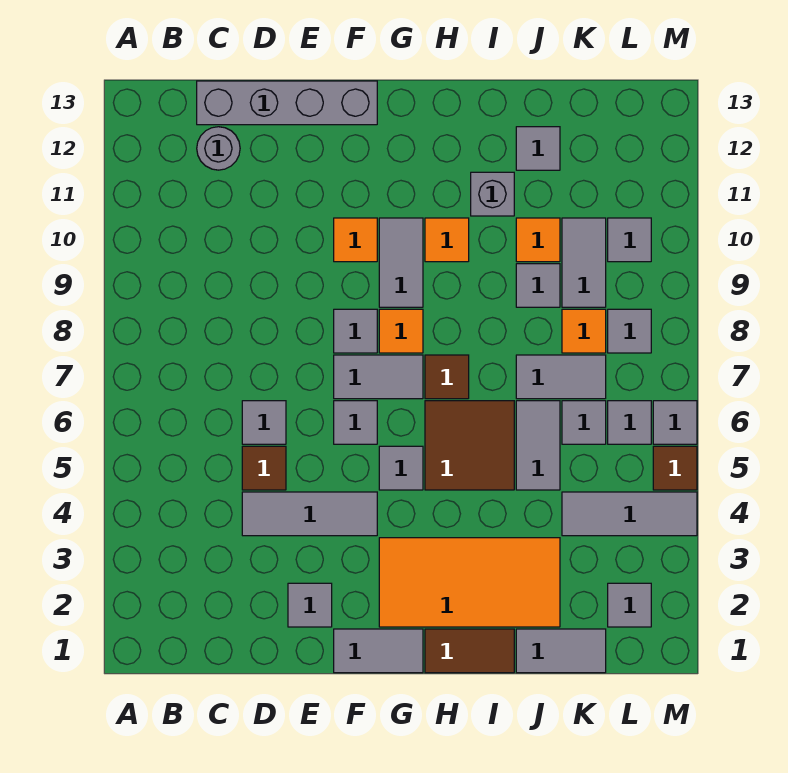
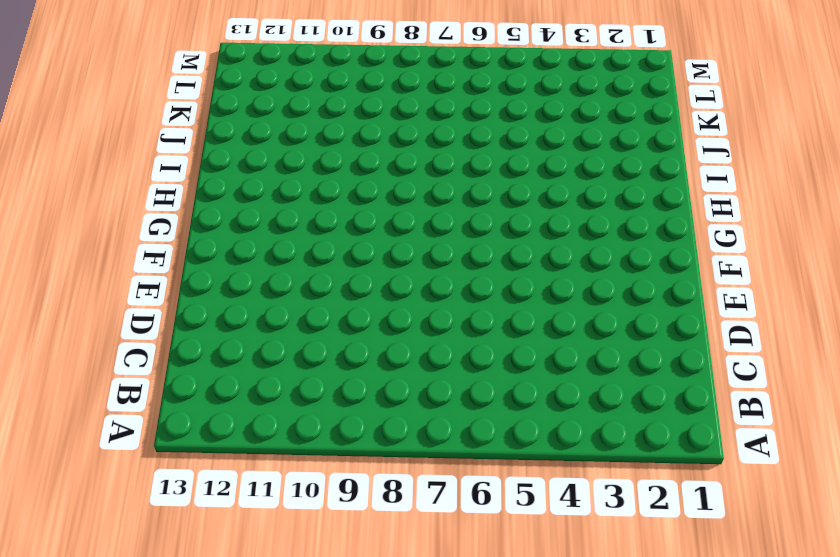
none -> grey round brick C12 level 1
none -> grey brick C13:F13 level 1
none -> grey tile D4:F4 level 1
none -> brown tile D5 level 1

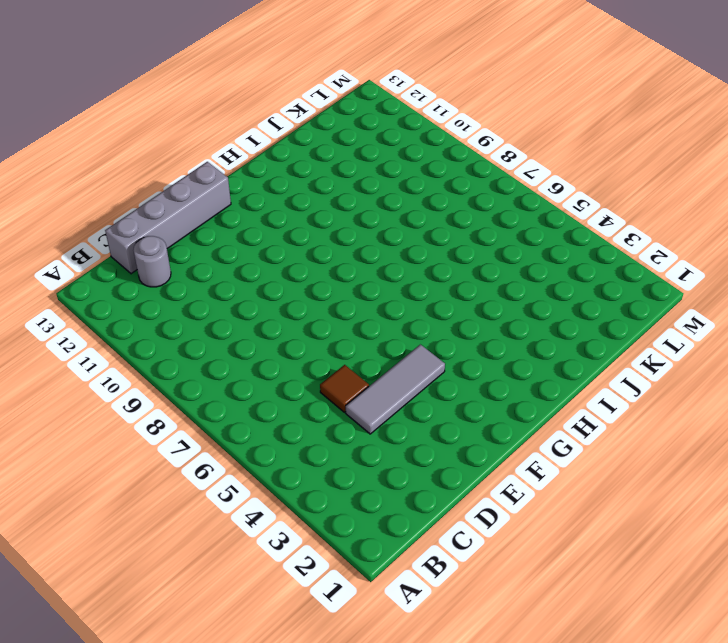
none -> grey tile D6 level 1
none -> grey tile E2 level 1
none -> grey tile F1:G1 level 1
none -> grey tile F6 level 1

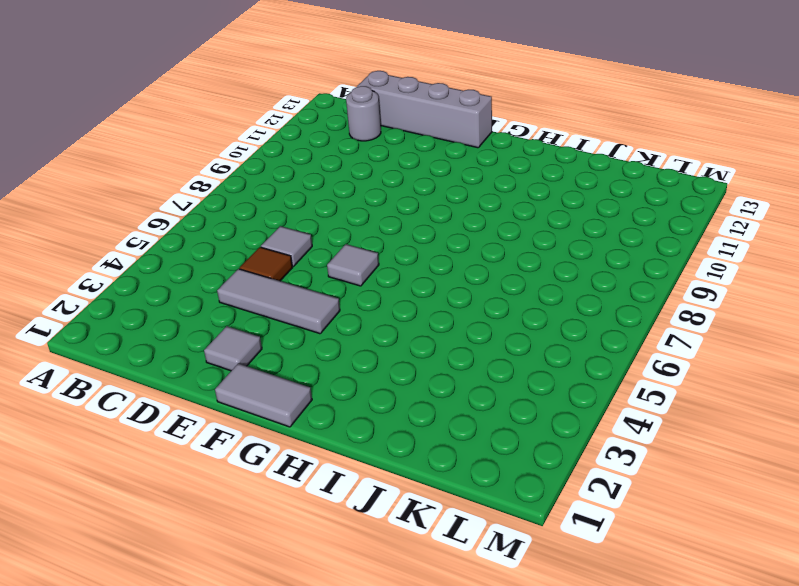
none -> grey tile F7:G7 level 1
none -> grey tile F8 level 1
none -> orange tile F10 level 1
none -> orange tile G2:J3 level 1

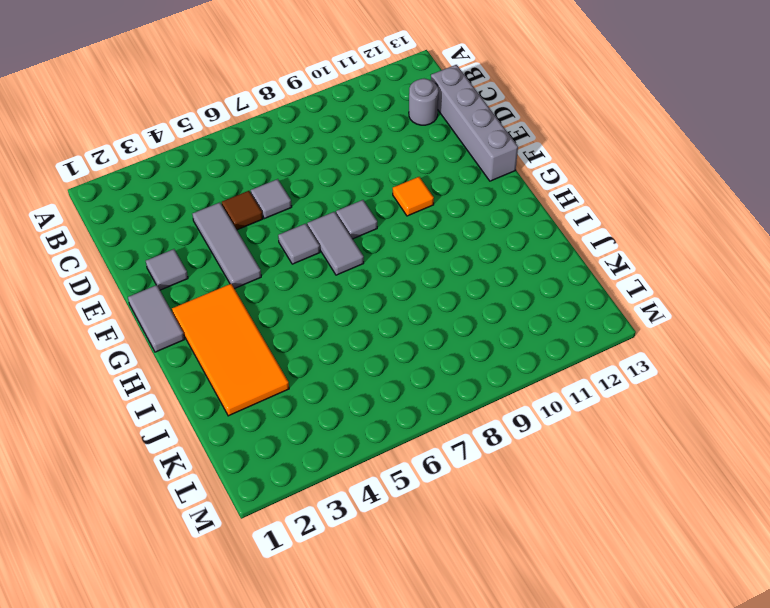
none -> grey tile G5 level 1
none -> orange tile G8 level 1
none -> grey tile G9:G10 level 1
none -> brown tile H1:I1 level 1

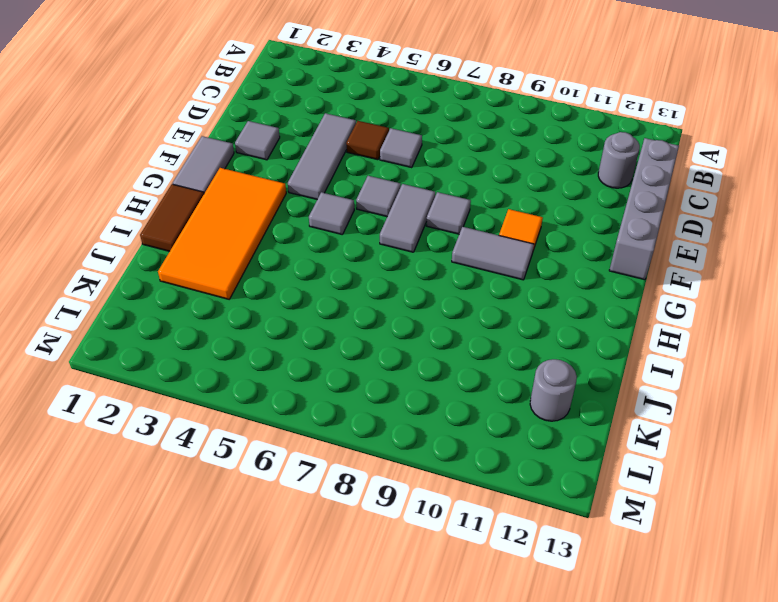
grey round brick K12 level 1 -> none
none -> orange tile G8 level 1
none -> brown tile H5:I6 level 1
none -> brown tile H7 level 1
none -> orange tile H10 level 1

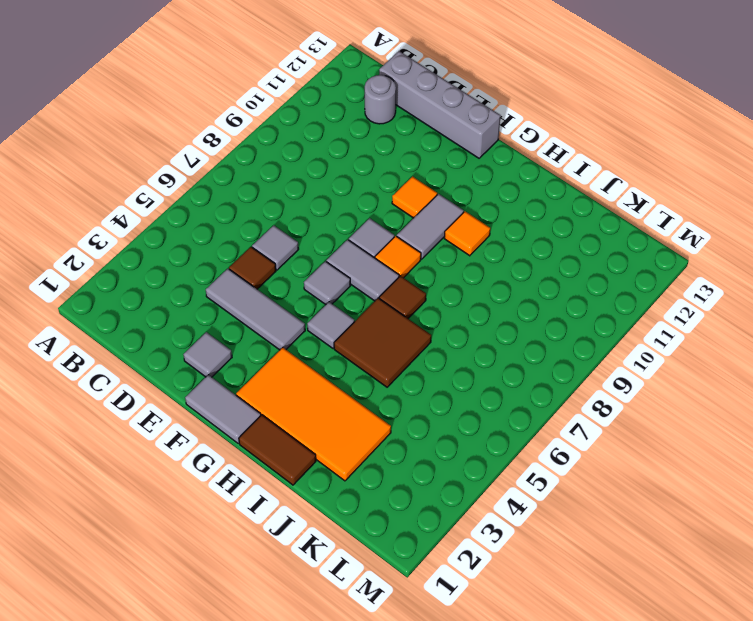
none -> grey brick I11 level 1
none -> grey tile J1:K1 level 1
none -> grey tile J5:J6 level 1
none -> grey tile J7:K7 level 1

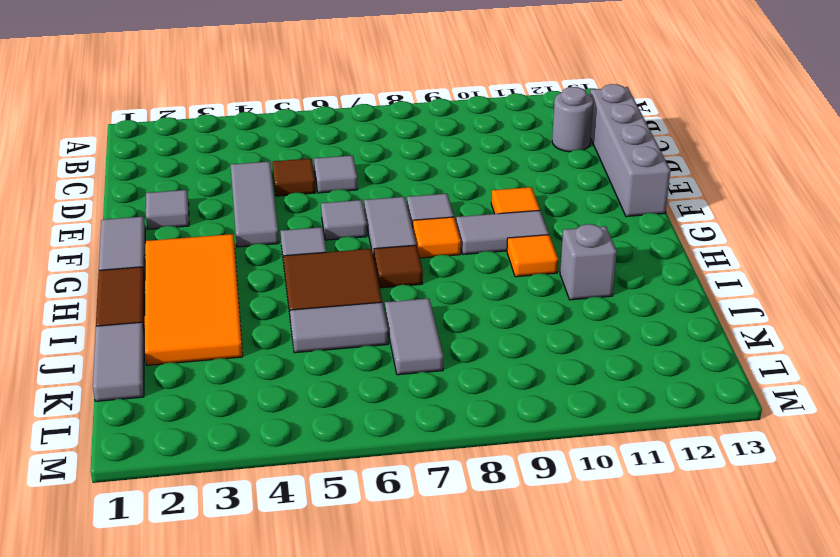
none -> grey tile J9 level 1
none -> orange tile J10 level 1
none -> grey tile J12 level 1
none -> grey tile K4:M4 level 1

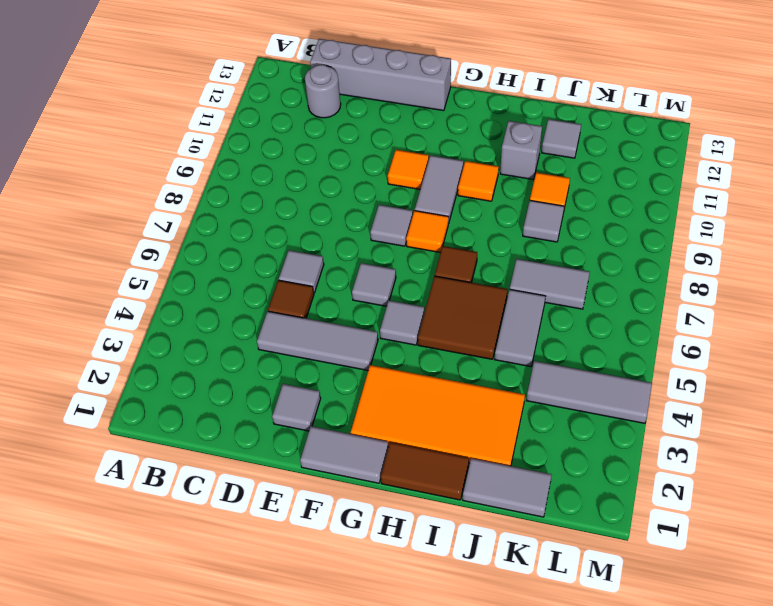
none -> grey tile F7:G7 level 1
none -> grey tile K6 level 1
none -> orange tile K8 level 1
none -> grey tile K9:K10 level 1

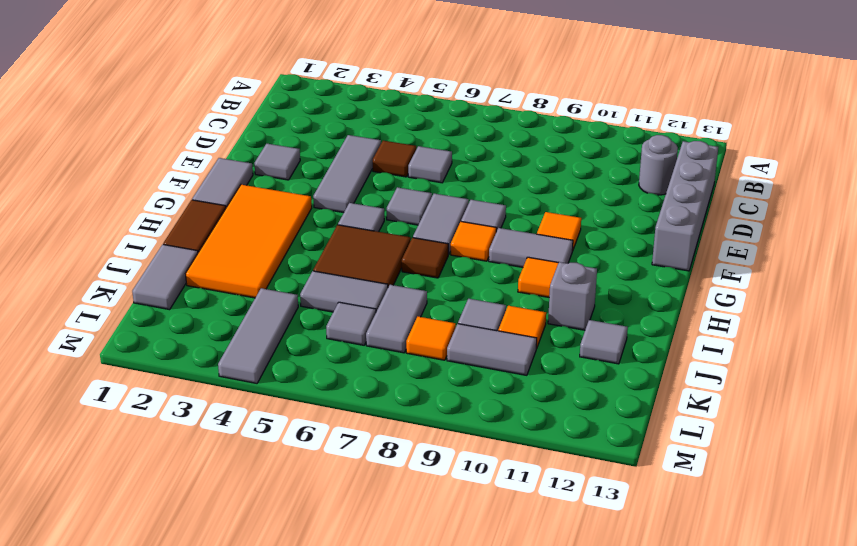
none -> grey tile L2 level 1
none -> grey tile L6 level 1
none -> grey tile L8 level 1
none -> grey tile L10 level 1

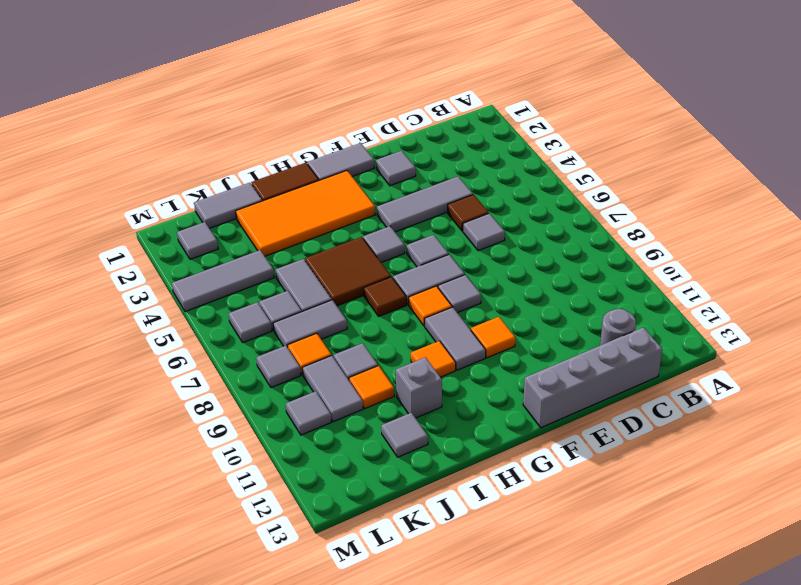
none -> brown tile M5 level 1
none -> grey tile M6 level 1

